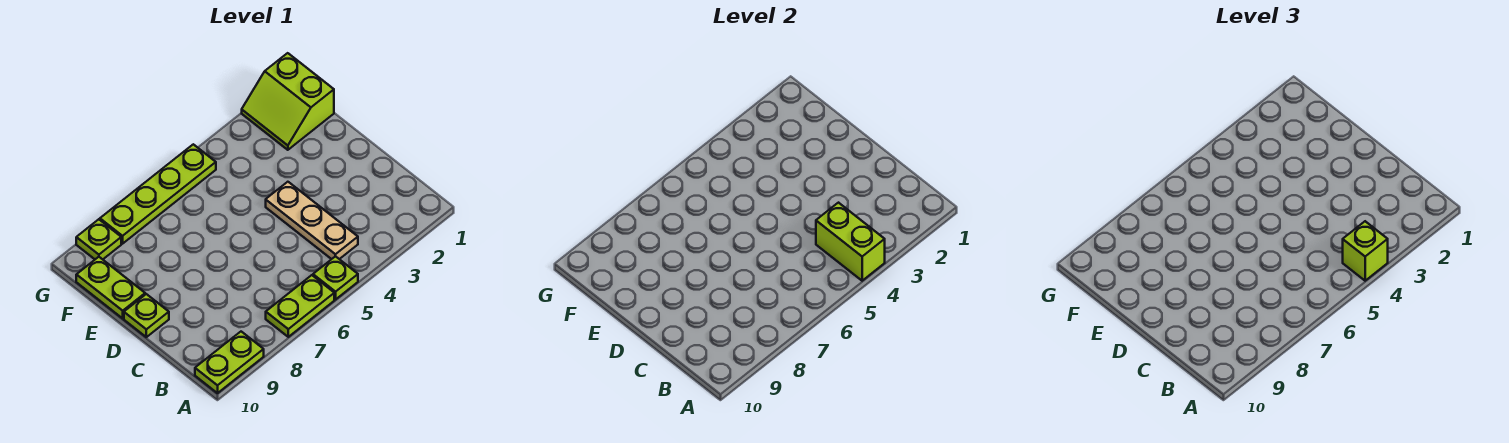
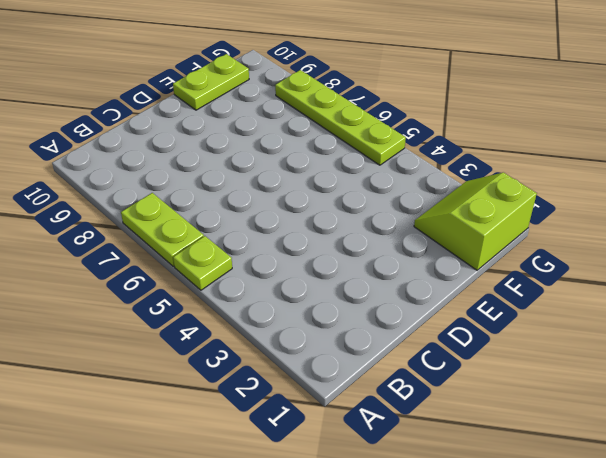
none -> lime plate A9:A10 level 1
none -> tan plate B4:D4 level 1

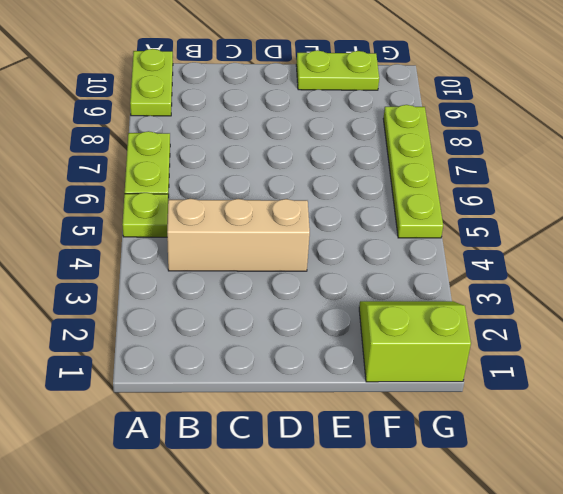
tan brick B4:D4 level 1 -> tan plate B4:D4 level 1
none -> lime plate D10 level 1
none -> lime plate G9 level 1

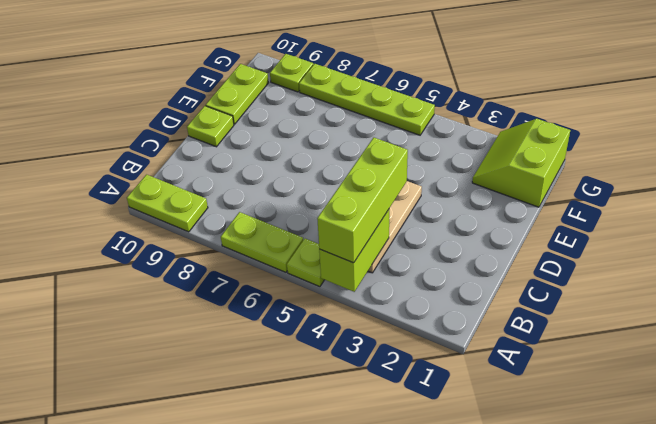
lime brick A4:C4 level 3 -> lime brick A4 level 3

